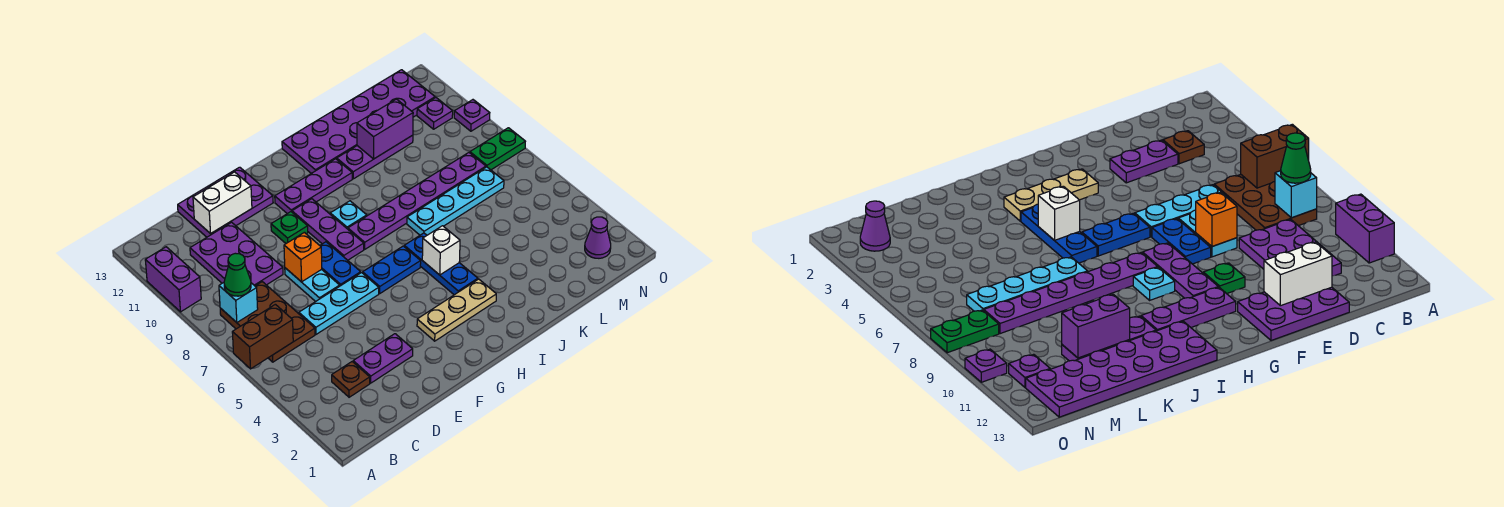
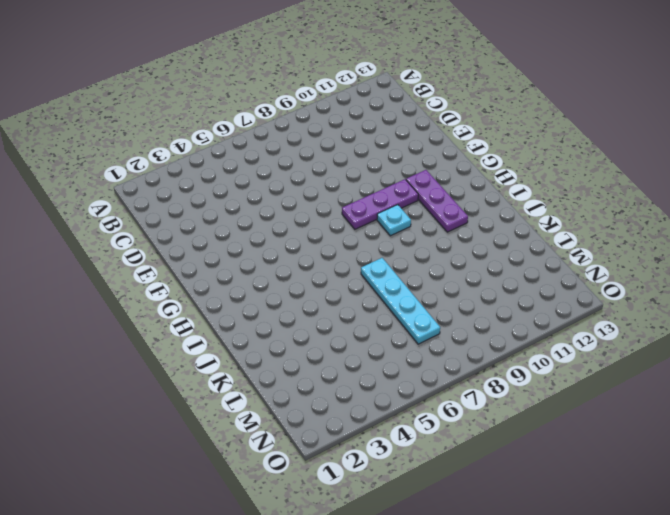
none -> purple brick A10:A11 level 1
none -> brown plate B6:C8 level 1
none -> brown plate C3 level 1
none -> purple plate C9:D11 level 1

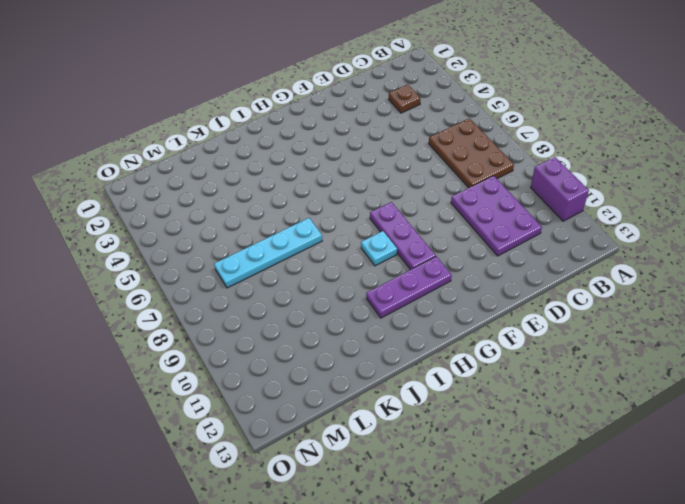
none -> purple plate D3:E3 level 1
none -> cyan plate D6:F6 level 1
none -> purple plate D12:F13 level 1
none -> cyan plate E7:E8 level 1

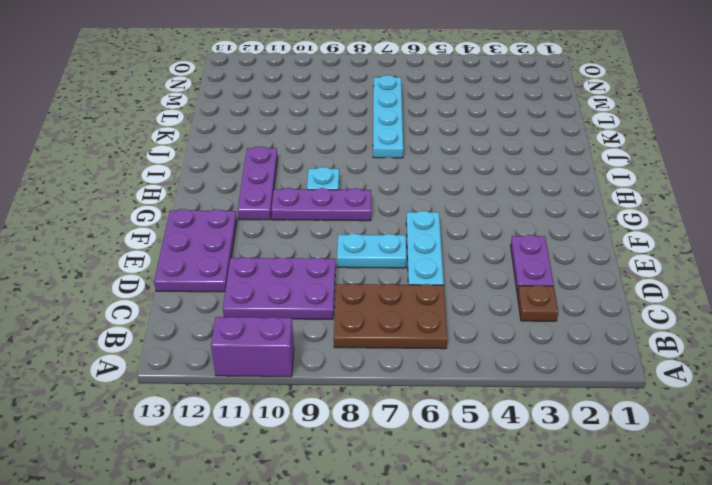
none -> blue plate F7:F8 level 1
none -> green plate F10 level 1
none -> tan plate G3:I3 level 1
none -> blue plate G6:H6 level 1

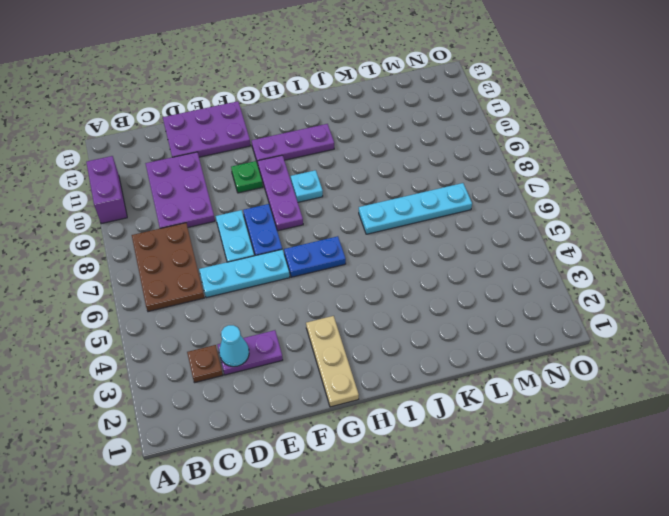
cyan cone D3 level 2 -> none
tan plate G1:G3 level 1 -> tan plate G3:I3 level 1
none -> purple plate H8:M8 level 1
none -> blue plate I4:I6 level 1
none -> purple plate I12:N13 level 1
none -> purple plate J11:L11 level 1

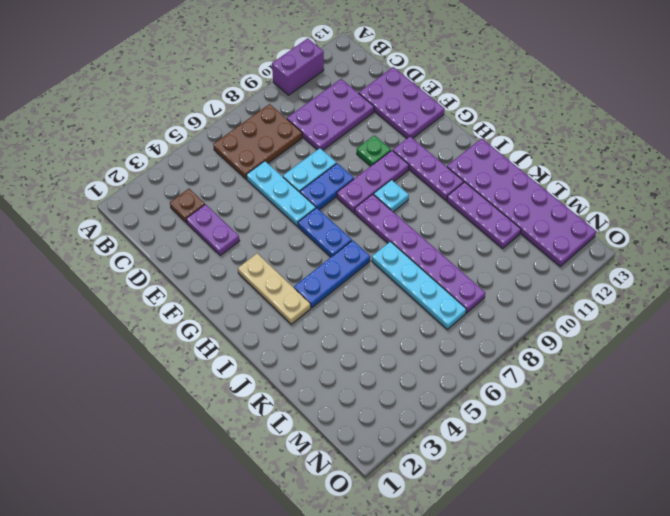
none -> purple cone N2 level 1
none -> green plate N8:O8 level 1
none -> purple plate N11 level 1
none -> purple plate O10 level 1

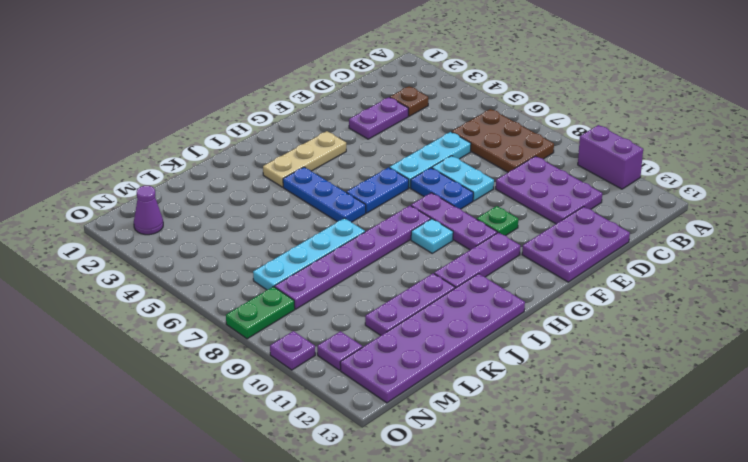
none -> brown brick A6:B6 level 2
none -> cyan brick B8 level 2
none -> white brick D12:E12 level 2
none -> orange brick E8 level 2

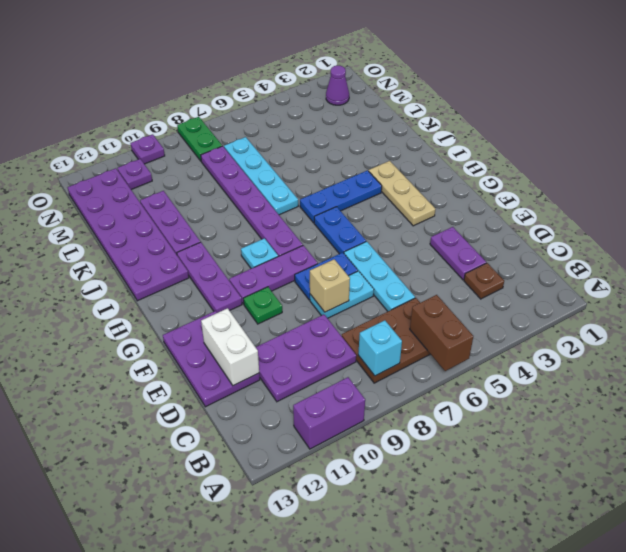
tan brick E8 level 2 -> orange brick E8 level 2
none -> white brick I5 level 2
none -> purple brick K11:L11 level 2
none -> green cone B8 level 3

